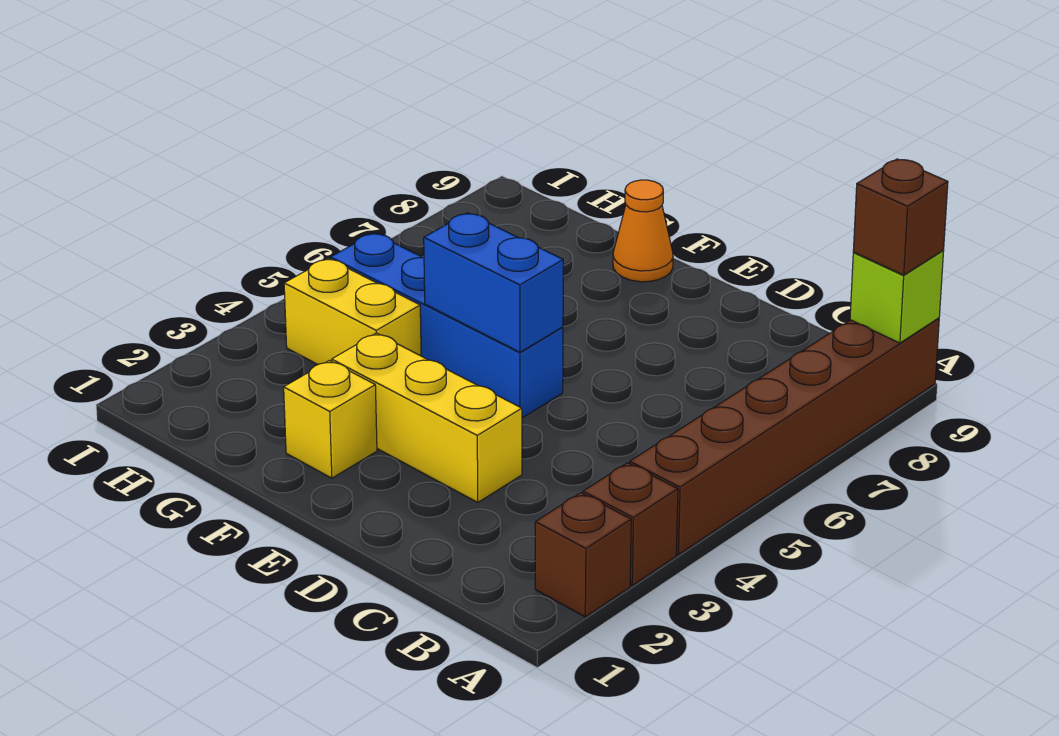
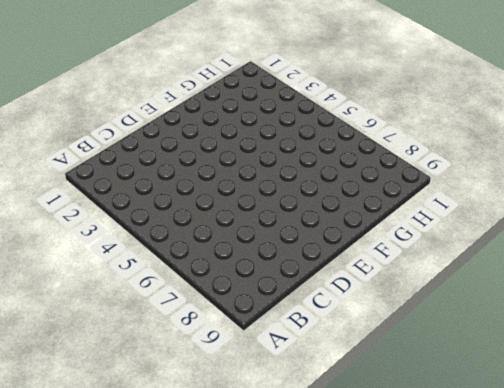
none -> brown brick A2 level 1
none -> brown brick A3 level 1

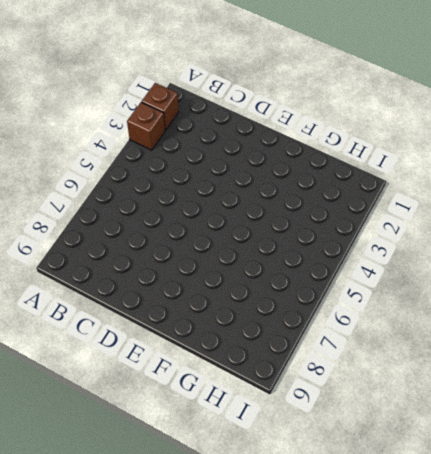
none -> brown brick A4:A9 level 1
none -> yellow brick D3:F3 level 1

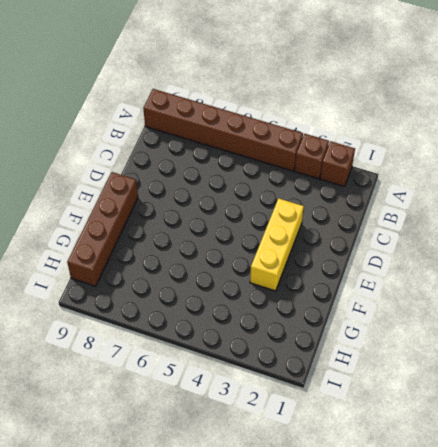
brown brick E9:H9 level 1 -> orange cone F9 level 1
none -> blue brick E5:H5 level 1
none -> yellow brick F2 level 1

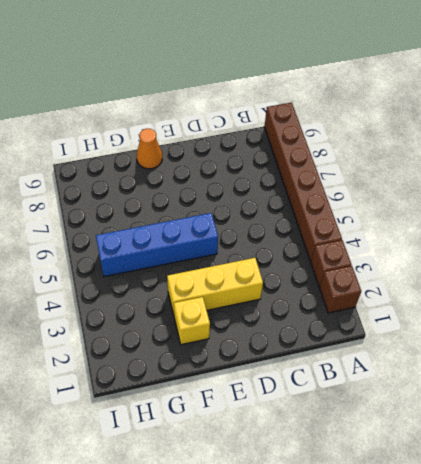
none -> yellow brick G4:H4 level 1
none -> lime brick A9 level 2

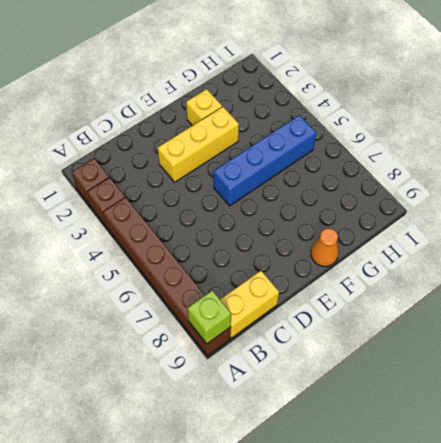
yellow brick B9:C9 level 1 -> yellow brick G4:H4 level 1
none -> blue brick E5:F5 level 2
none -> brown brick A9 level 3

